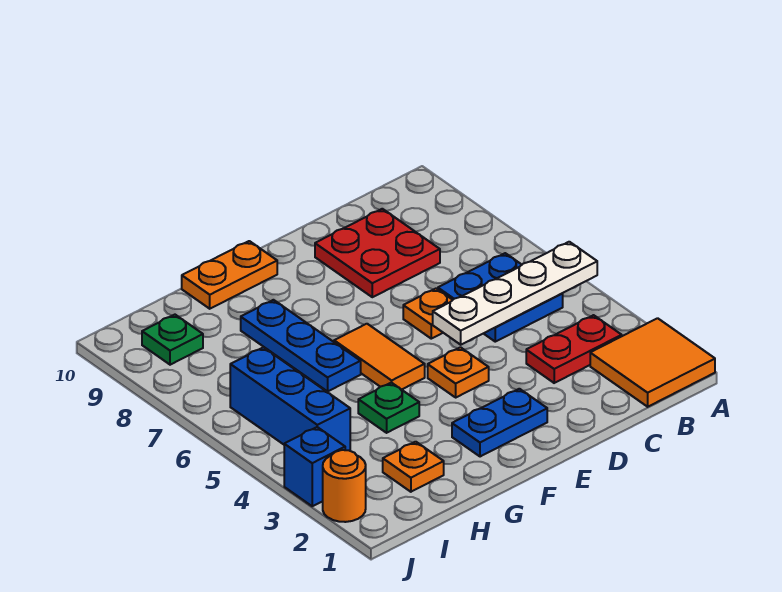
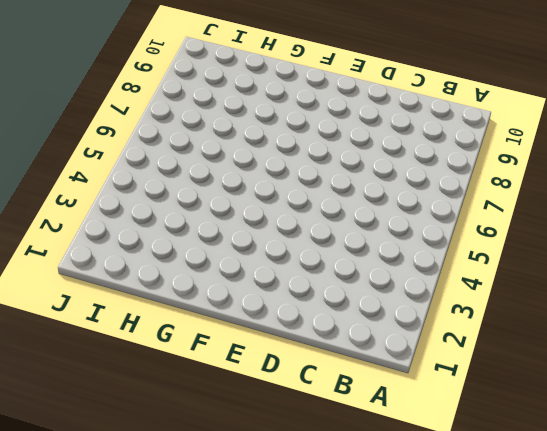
none -> orange tile A1:B2 level 1
none -> red plate B3:C3 level 1
none -> blue plate B5:C6 level 1

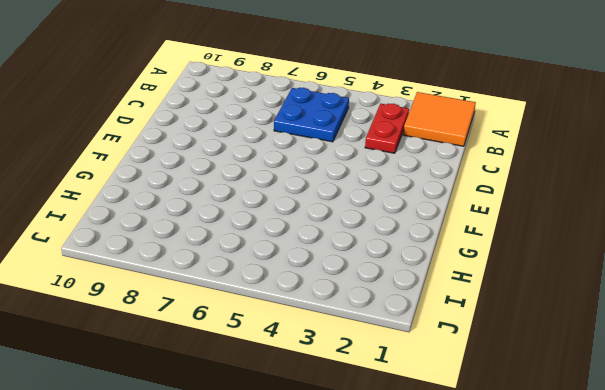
none -> red plate C8:D9 level 1
none -> orange plate D6 level 1
none -> blue plate E2:F2 level 1

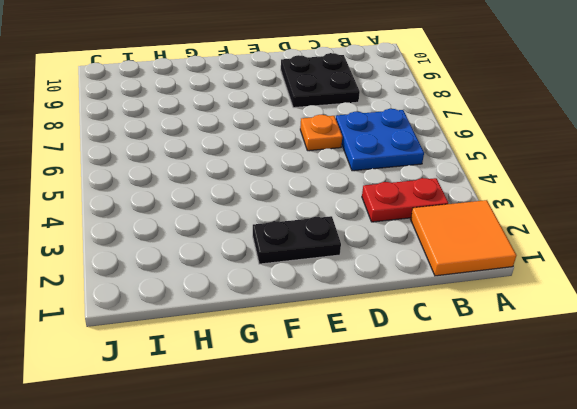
black plate C8:D9 level 1 -> red plate C8:D9 level 1
black plate E2:F2 level 1 -> blue plate E2:F2 level 1
none -> orange plate E4 level 1
none -> orange tile F5:F6 level 1
none -> orange plate F10:G10 level 1

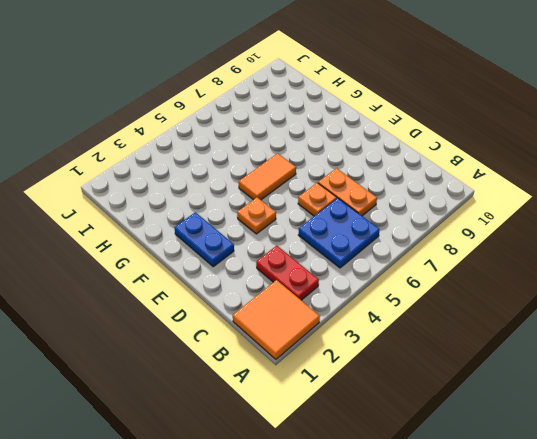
orange plate C7:D7 level 1 -> orange plate F10:G10 level 1
none -> red plate C8:D9 level 1
none -> green plate G4 level 1
none -> blue plate G6:G8 level 1

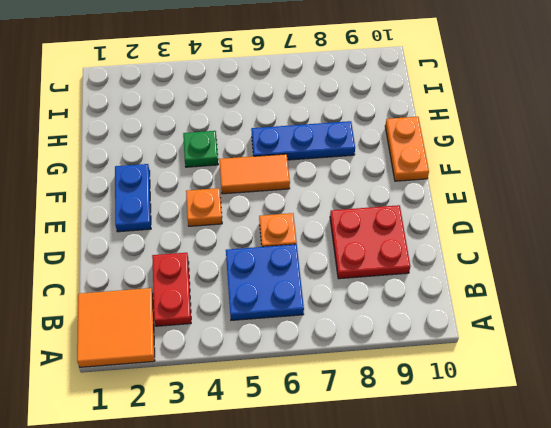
none -> orange plate H2 level 1
none -> blue brick I4:I6 level 1
none -> green plate I9 level 1

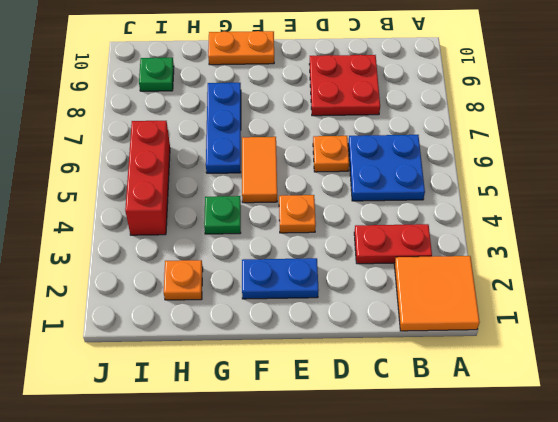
red brick I4:I6 level 1 -> blue brick I4:I6 level 1
none -> orange round brick J2 level 1
none -> blue brick J3 level 1
none -> white plate A5:D5 level 2

